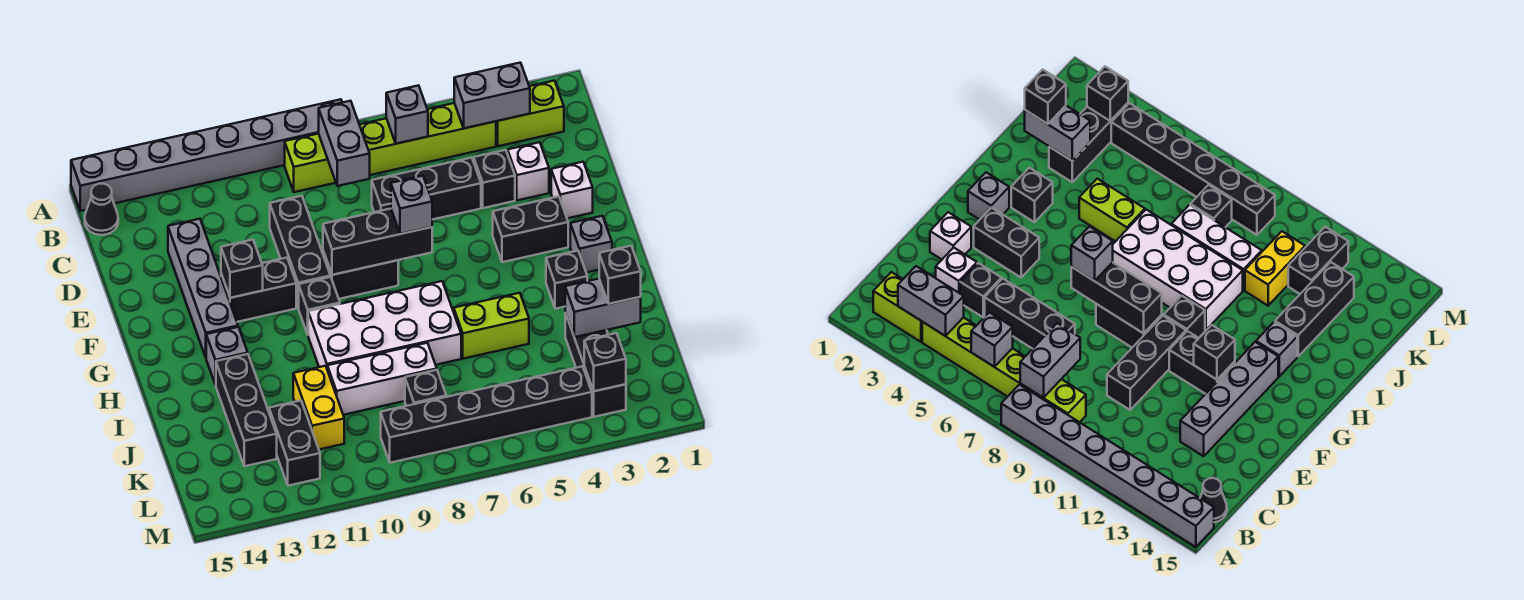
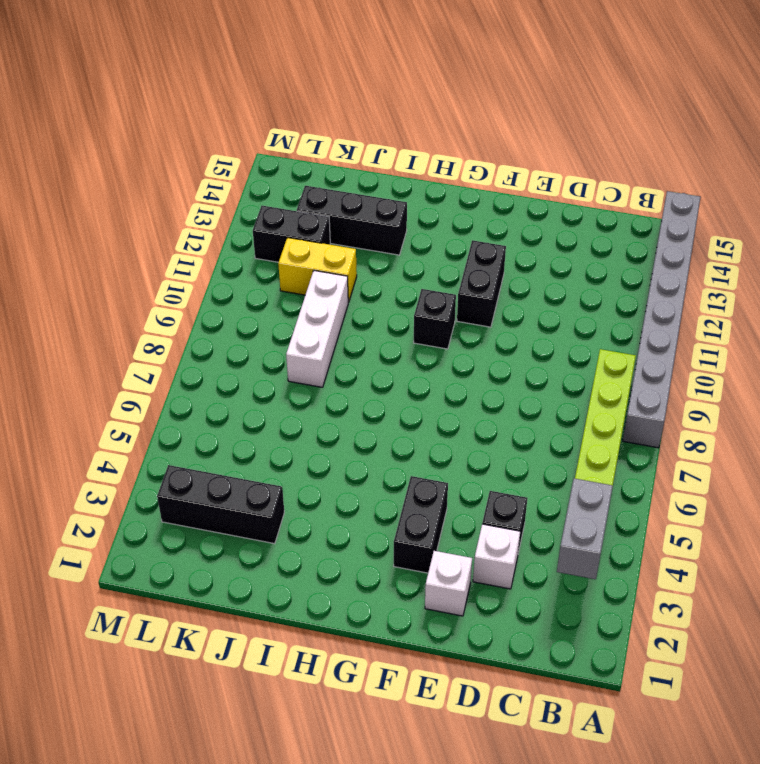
none -> lime brick B2:B3 level 1
none -> black cone B15 level 1
none -> black brick D5:D7 level 1
none -> black brick D10:F10 level 1

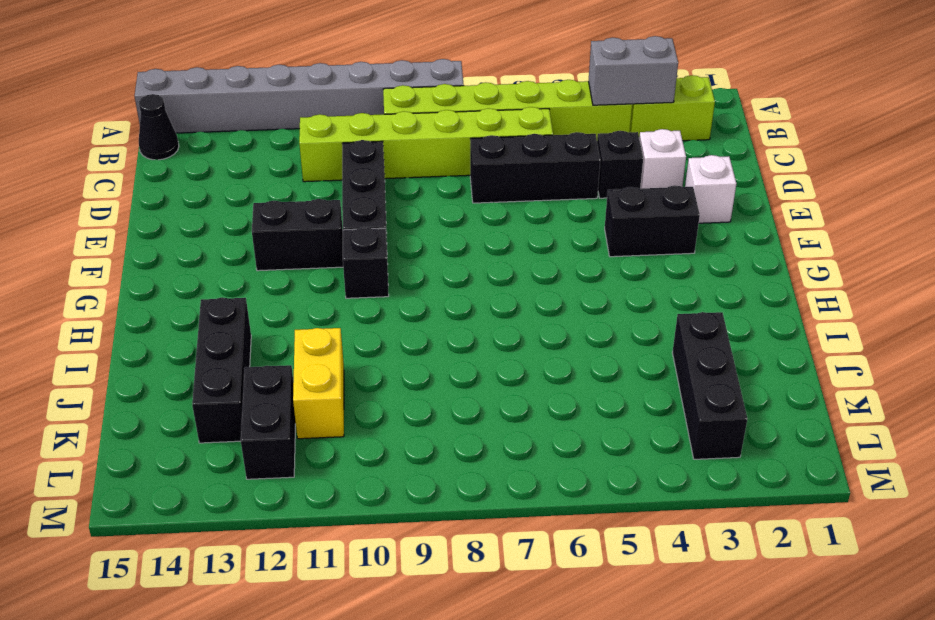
lime brick C6:C11 level 1 -> none
none -> grey brick D13:G13 level 1
none -> black brick F8:F9 level 1
none -> grey brick G2 level 1
none -> black brick H3 level 1

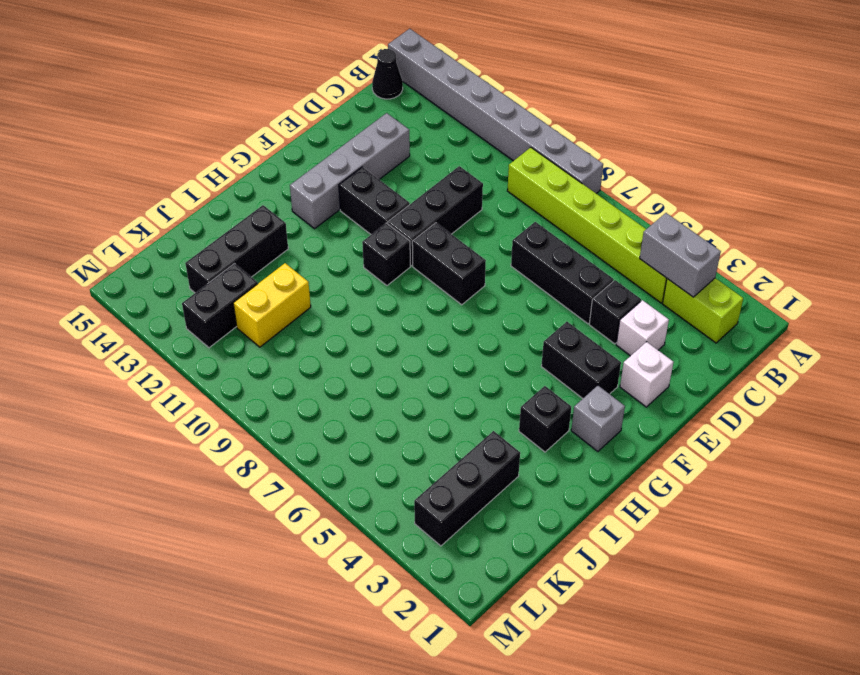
none -> white brick H7:I10 level 1
none -> grey brick H13 level 1
none -> lime brick I5:I6 level 1
none -> white brick J8:J10 level 1

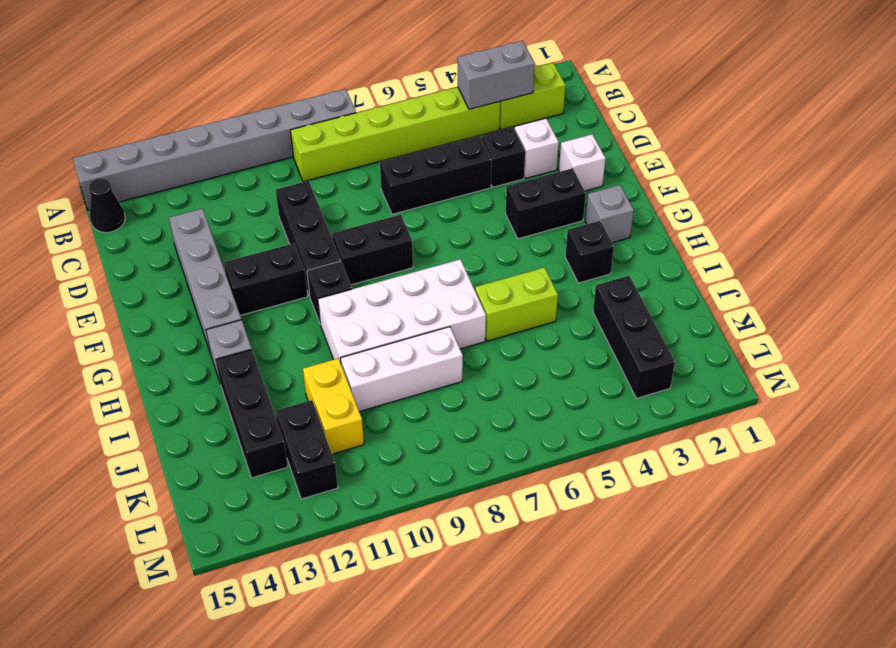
none -> black brick K8 level 1
none -> black brick L4:L9 level 1
none -> grey brick B6 level 2
none -> grey brick B8:C8 level 2

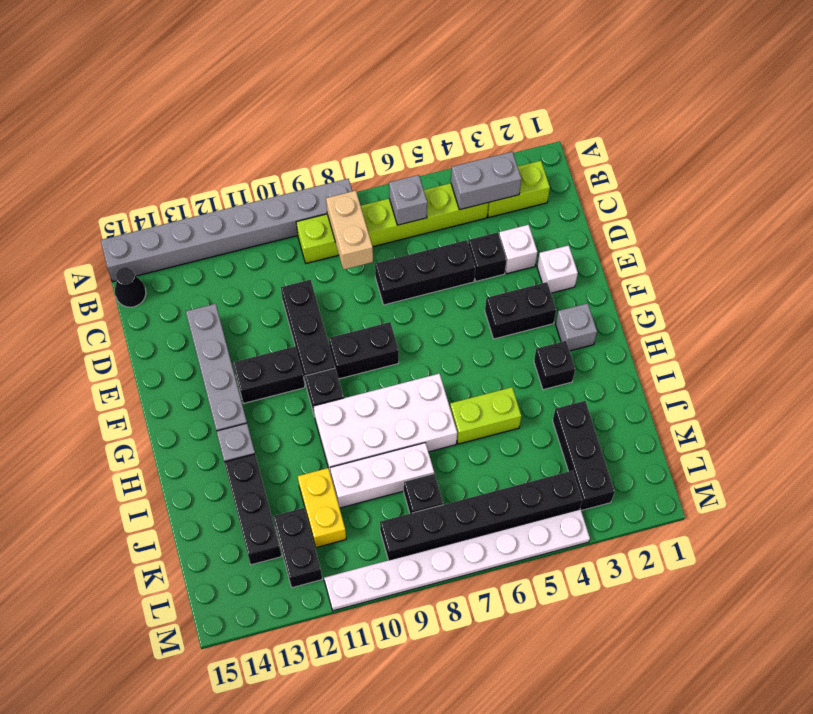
tan brick B8:C8 level 2 -> grey brick B8:C8 level 2
white plate M4:M11 level 1 -> none
none -> black brick F7:F9 level 2
none -> black brick F12 level 2
none -> grey brick J2:J3 level 2
none -> black brick L3 level 2

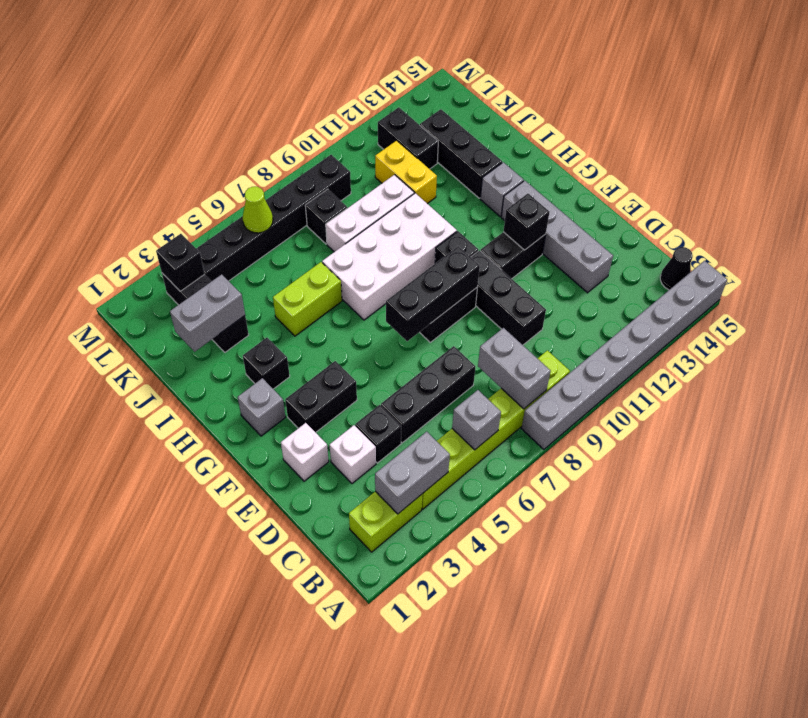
lime cone L6 level 2 -> none
none -> grey brick F7 level 3
none -> black brick J2 level 3

